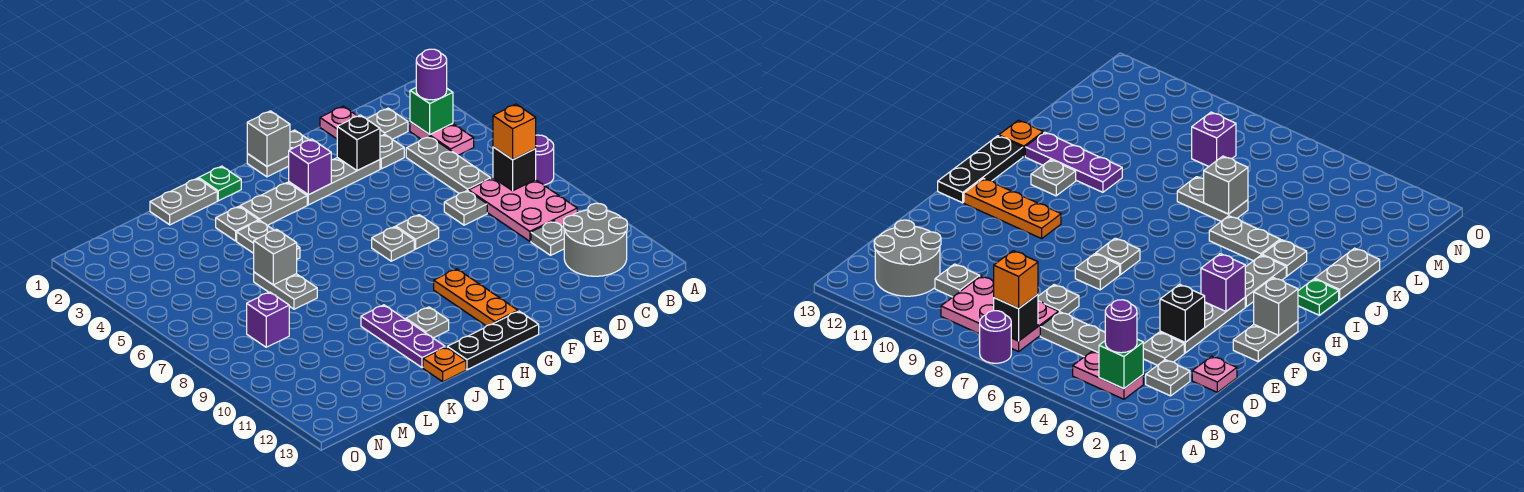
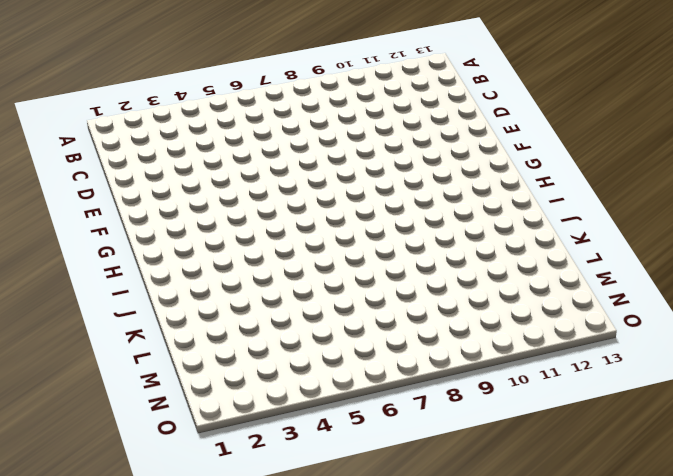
none -> purple round brick A7 level 1
none -> pink plate B3:B4 level 1
none -> pink plate B7:C9 level 1
none -> grey round brick B11:C12 level 1

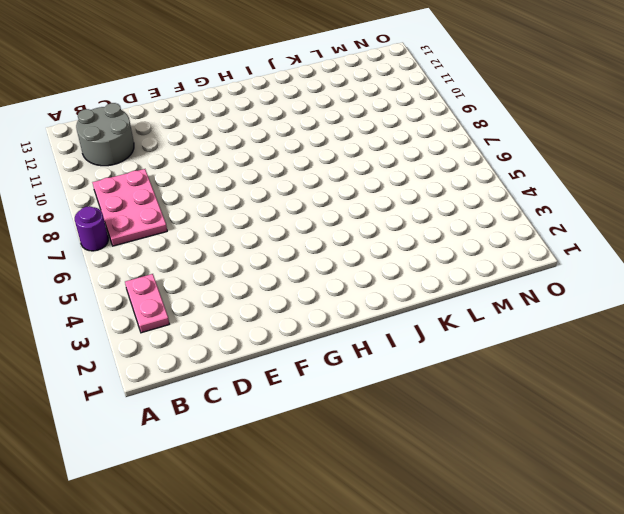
none -> grey plate C2 level 1
none -> grey plate C4:C6 level 1
none -> grey plate C10 level 1
none -> pink plate D1 level 1

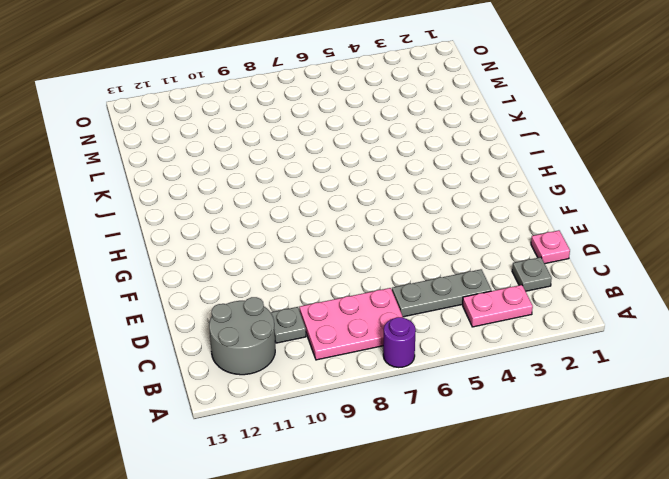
none -> grey plate D3 level 1
none -> grey plate D7 level 1
none -> grey plate E3:G3 level 1
none -> grey plate F1:G1 level 1

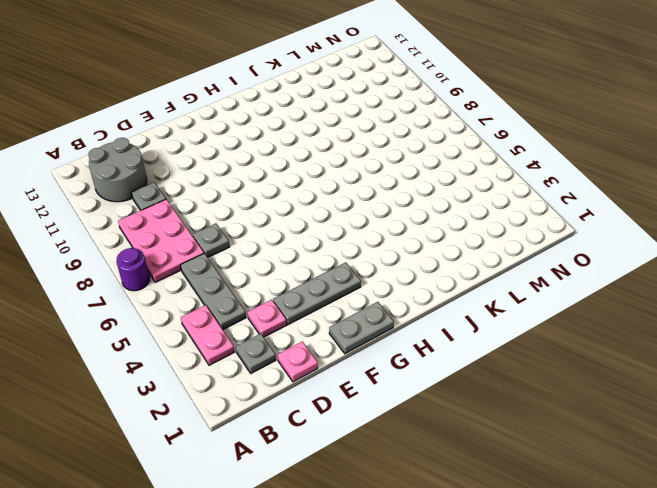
pink plate D3 level 1 -> grey plate D3 level 1
none -> grey plate F7 level 1
none -> grey plate G7 level 1
none -> orange plate G10:G12 level 1
none -> black plate G13:I13 level 1

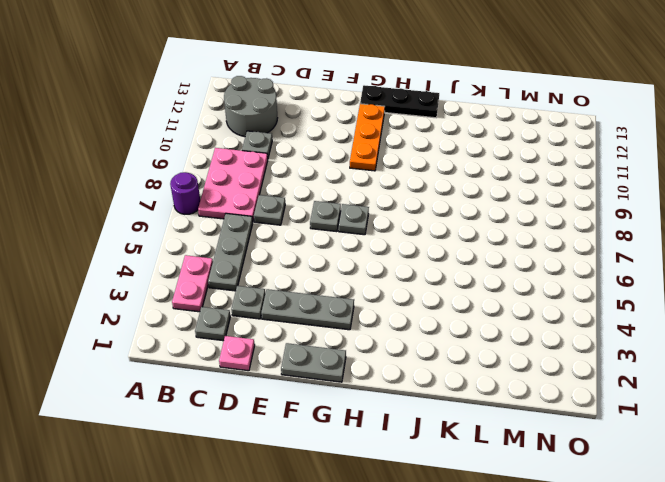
none -> grey plate H3:I3 level 1
none -> green plate I1 level 1
none -> grey plate I11 level 1
none -> grey plate J1:K1 level 1

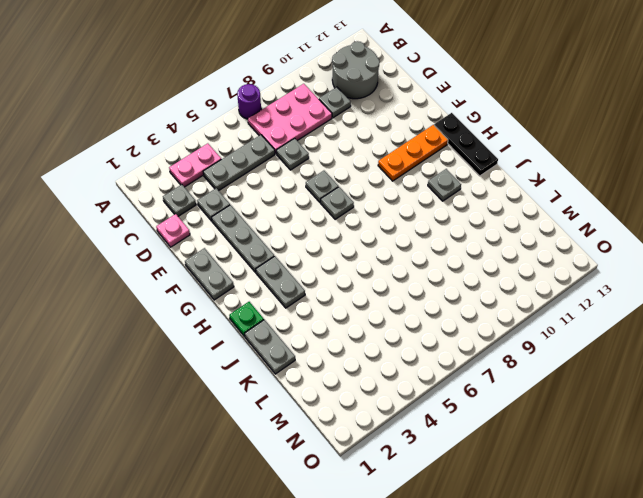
none -> grey plate J3 level 1
none -> grey plate J4:J5 level 1
none -> purple plate J10:J12 level 1
none -> orange plate J13 level 1

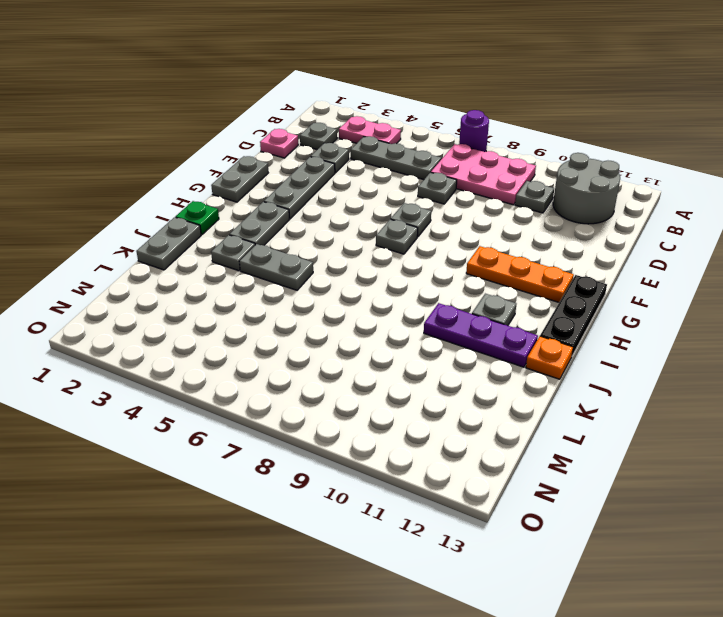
none -> grey plate K6:K7 level 1
none -> purple brick M8 level 1
none -> green brick B3 level 2
none -> black brick B7 level 2

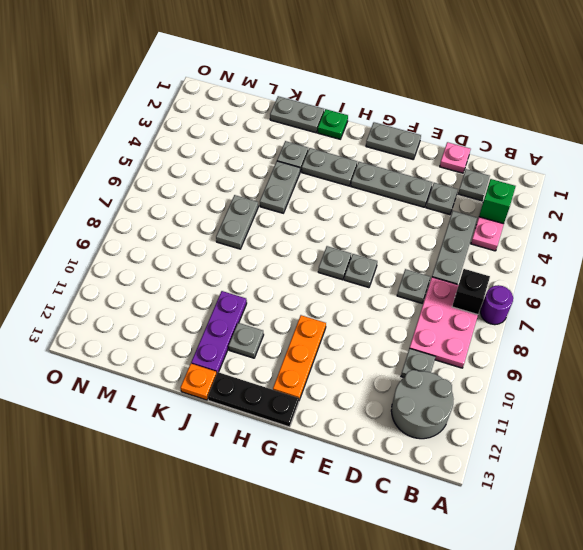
none -> purple brick M8 level 1
none -> black brick E3 level 2
none -> grey brick G1 level 2
none -> purple brick G3 level 2

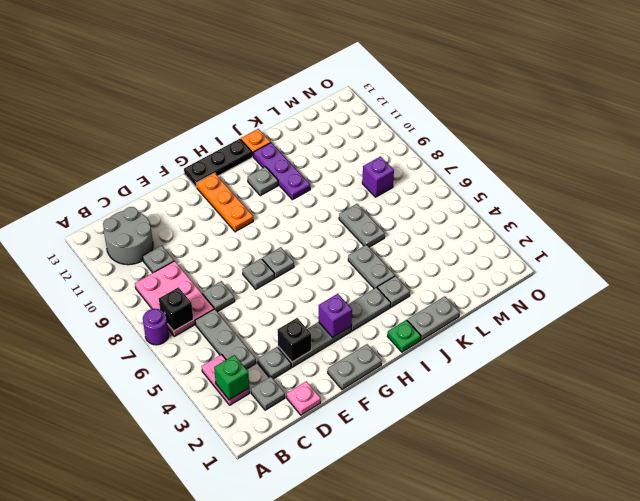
none -> grey brick G1 level 2
none -> grey brick K6 level 2
none -> purple round brick B3 level 3
none -> orange brick B7 level 3

